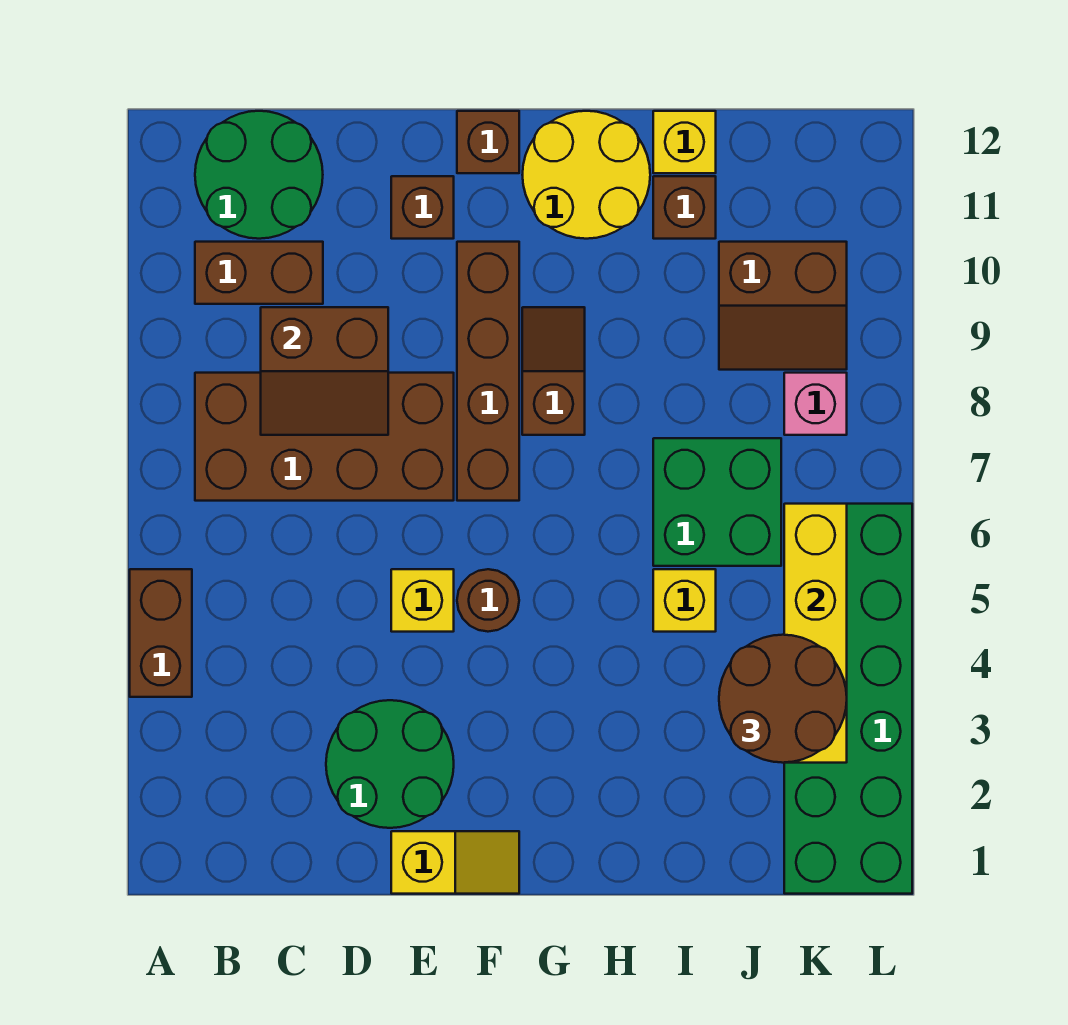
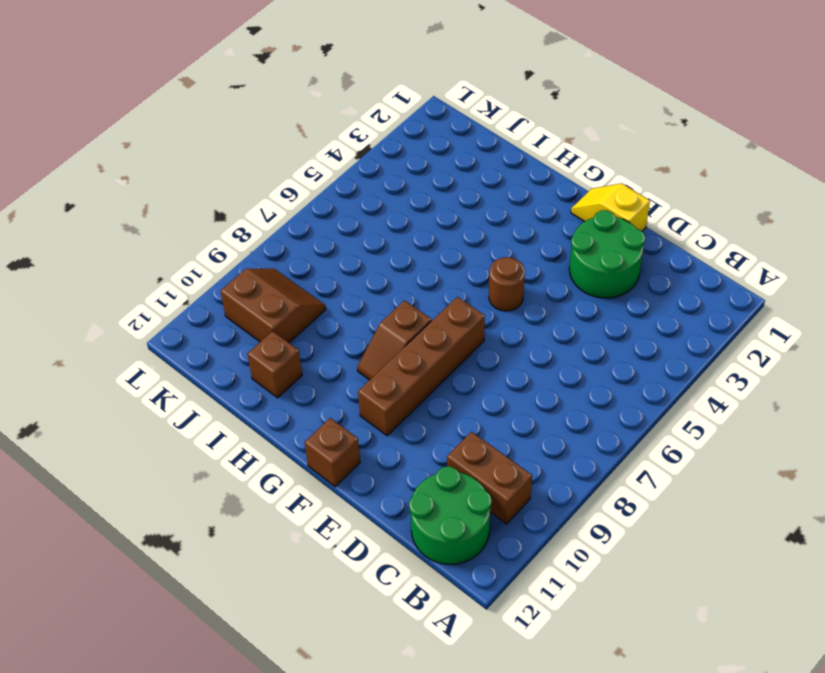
none -> brown brick A4:A5 level 1
none -> brown brick B7:E8 level 1
none -> yellow brick E5 level 1

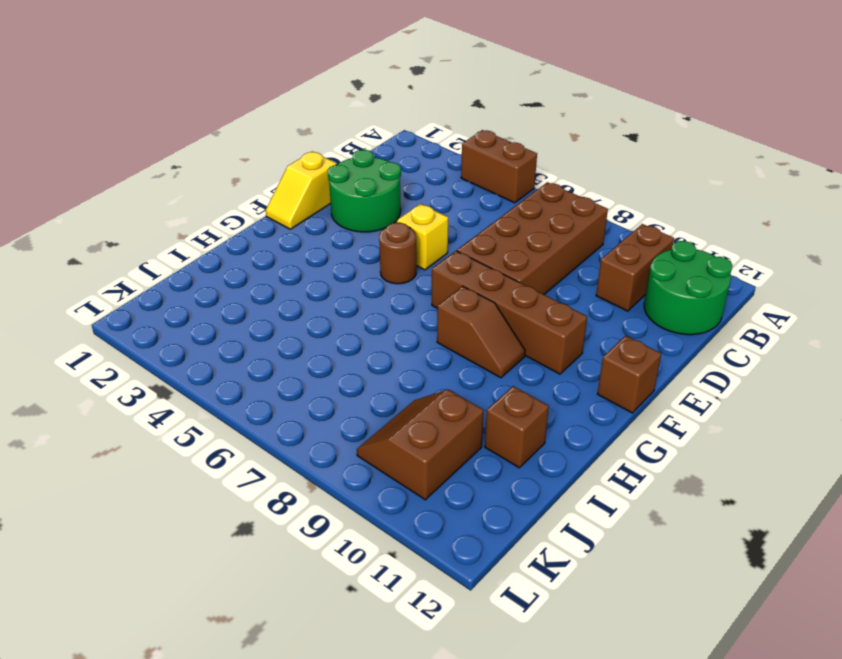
none -> brown brick E11 level 1
none -> yellow round brick G11:H12 level 1
none -> yellow brick I5 level 1

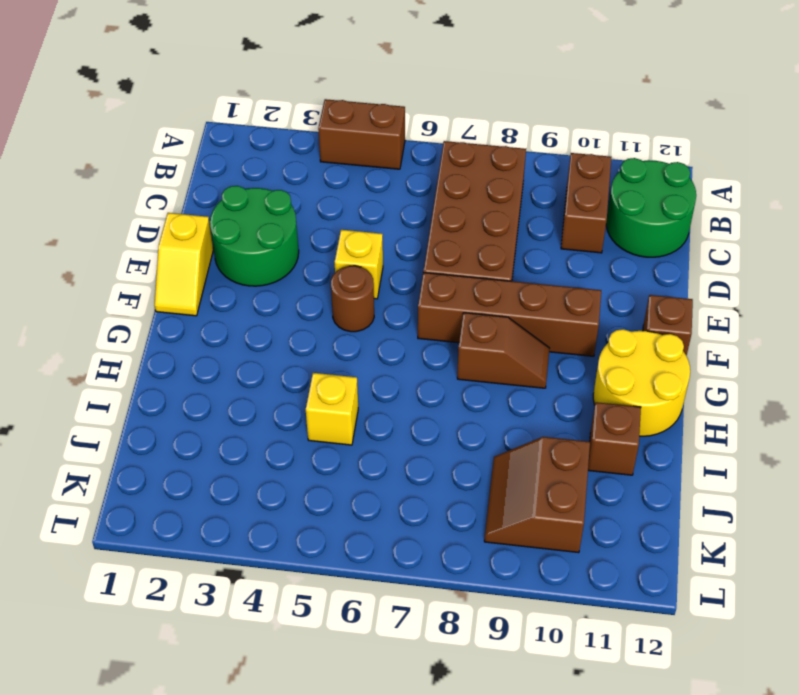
none -> brown brick E11 level 1
none -> green brick I6:J7 level 1
none -> yellow brick I12 level 1

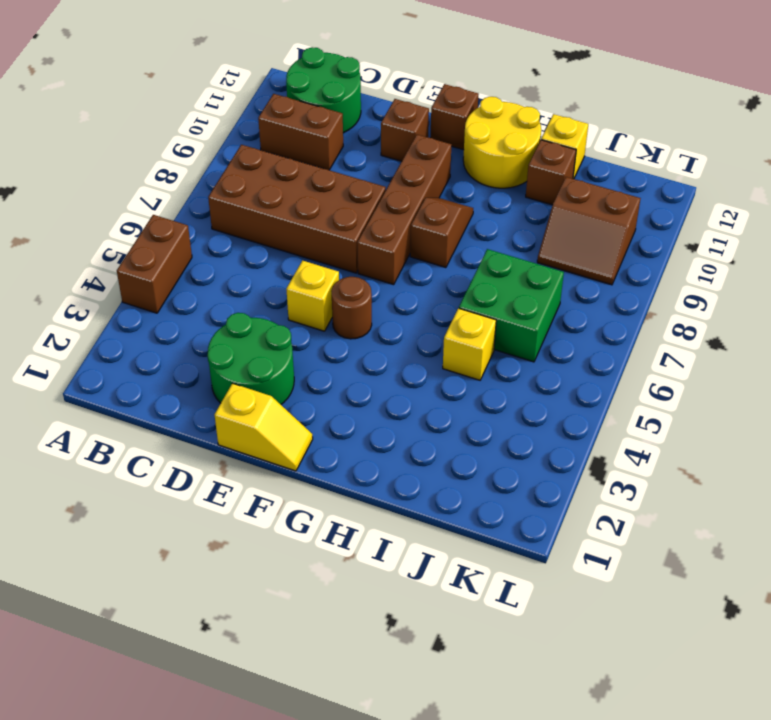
none -> green brick K1:L6 level 1
none -> pink brick K8 level 1
none -> brown slope C8:D9 level 2 top 9

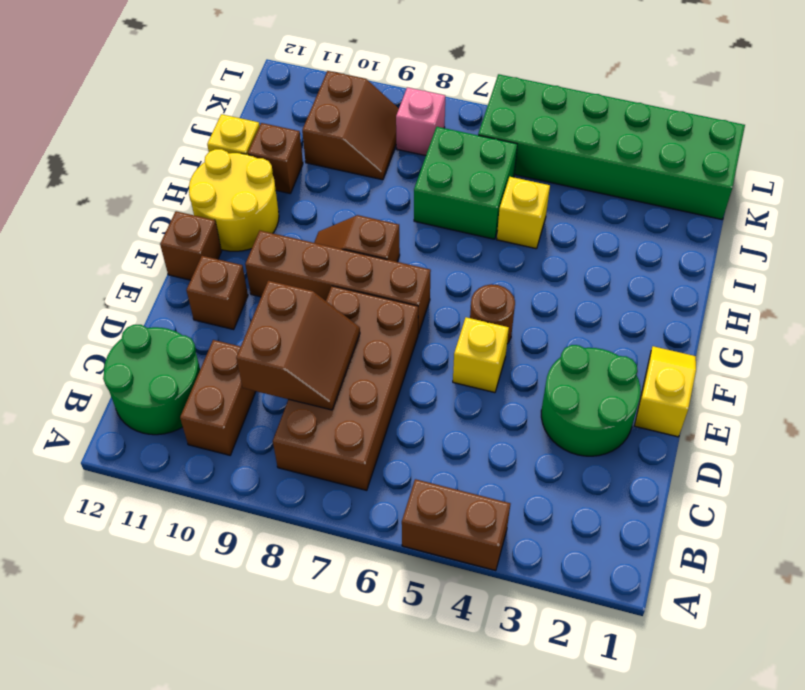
none -> yellow brick K3:K6 level 2
none -> brown round brick J3:K4 level 3

